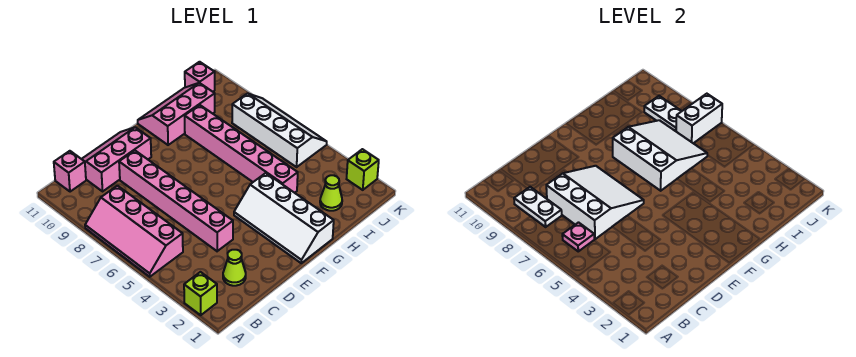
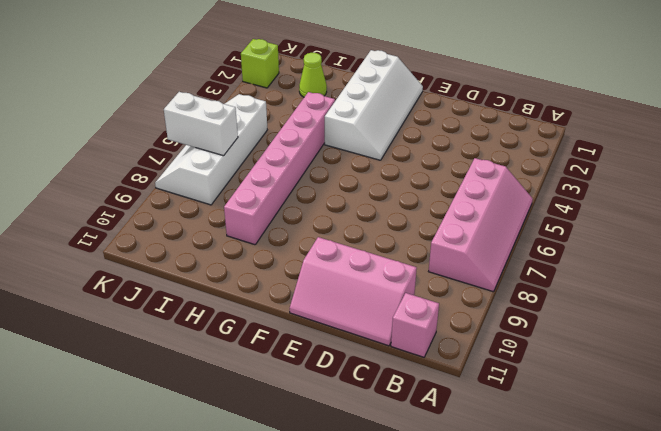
none -> lime brick A2 level 1
none -> lime cone C2 level 1
none -> pink brick D4:D9 level 1

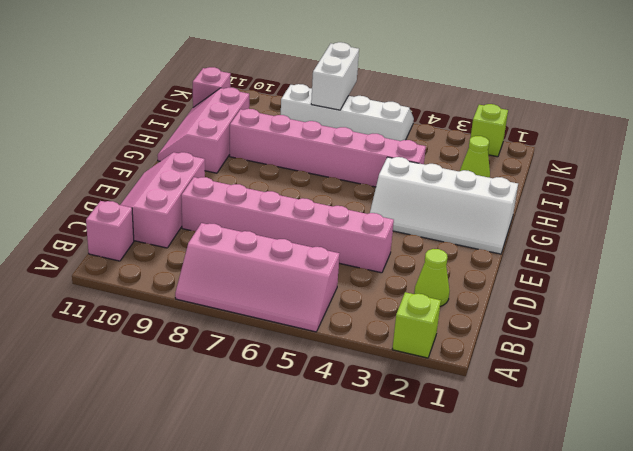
none -> pink plate B6 level 2
none -> white plate B8:B9 level 2
none -> white slope C6:E8 level 2 top C

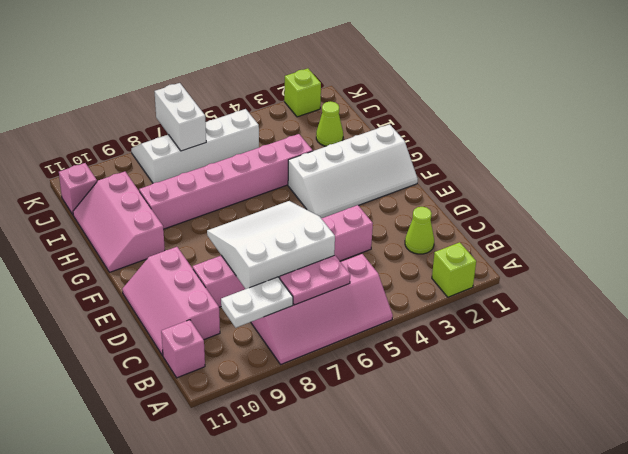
pink plate B6:B7 level 2 -> pink plate B6 level 2
none -> white slope G6:I8 level 2 top G
none -> white plate J8:J9 level 2

